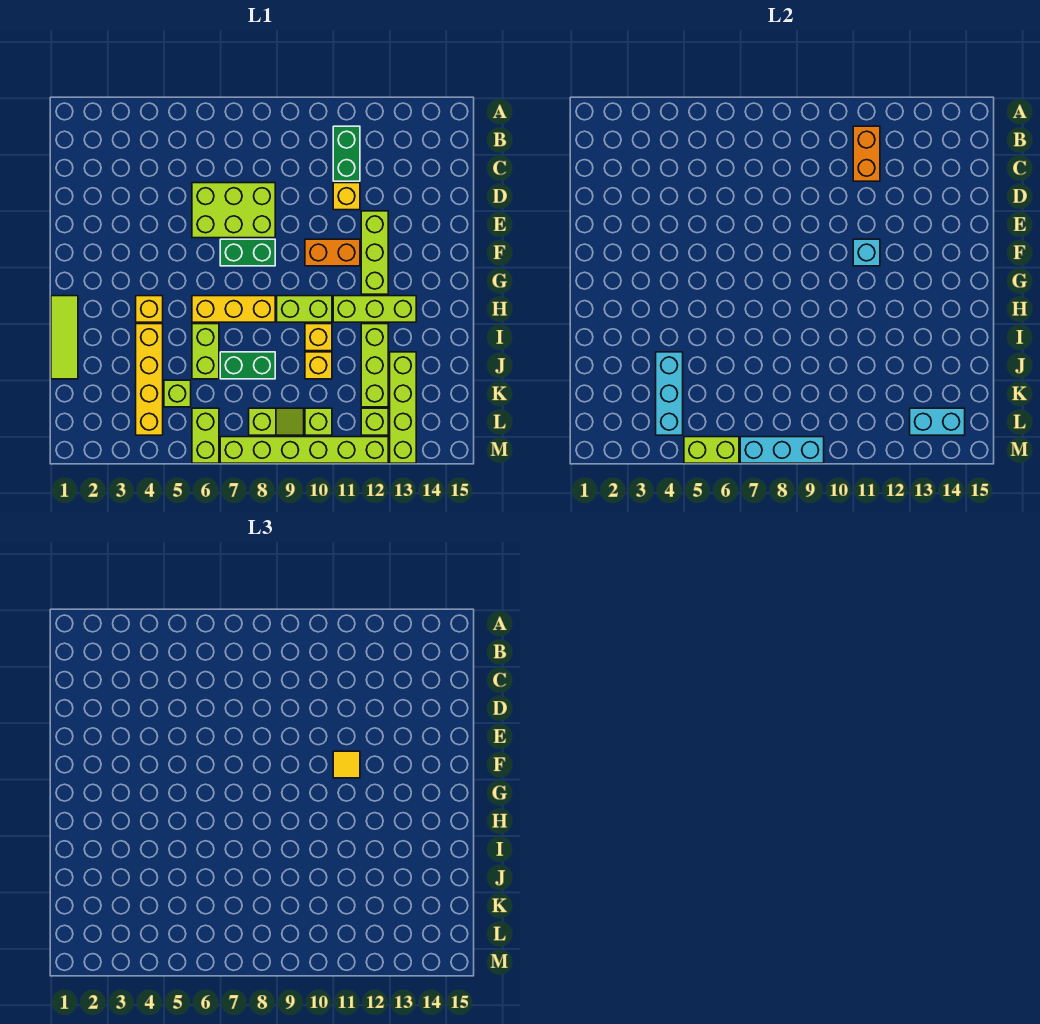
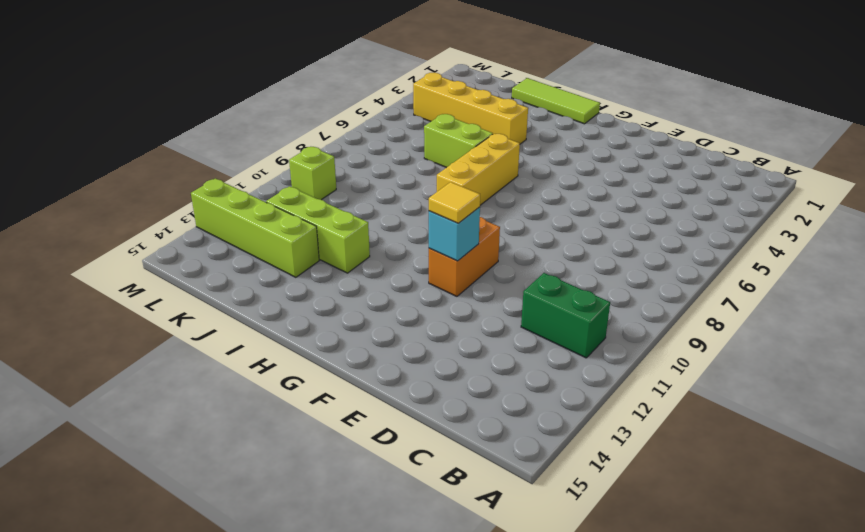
none -> lime brick D6:E8 level 1
none -> yellow brick D11 level 1
none -> lime brick E12:G12 level 1
none -> green brick F7:F8 level 1

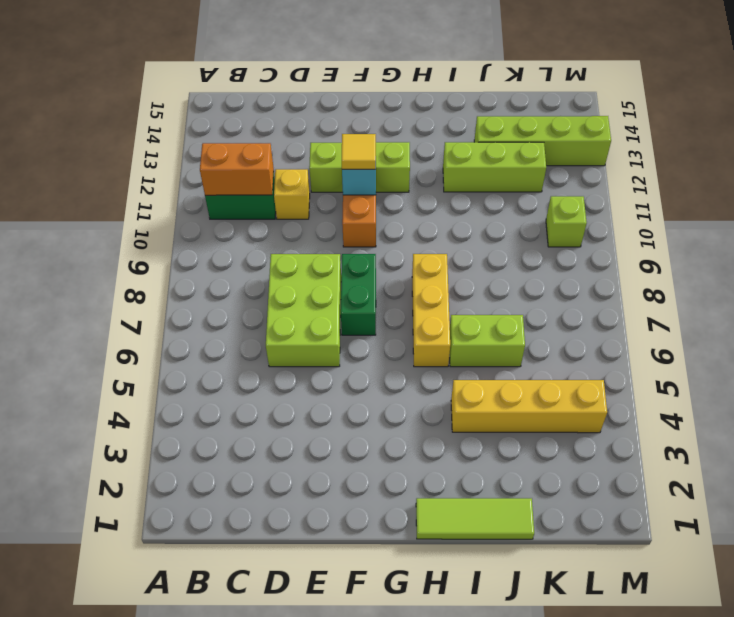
none -> yellow brick H4 level 1
none -> lime brick H9:H10 level 1
none -> lime brick H11:H13 level 1
none -> yellow brick I10 level 1

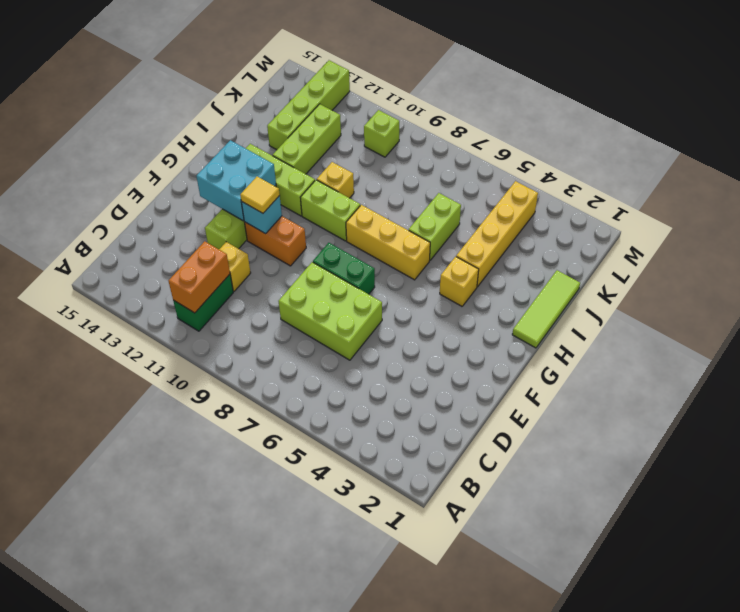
cyan brick F12:G13 level 2 -> none
none -> green brick J7:J8 level 1
none -> yellow brick J10 level 1
none -> lime brick K5 level 1
none -> lime brick L6:M6 level 1

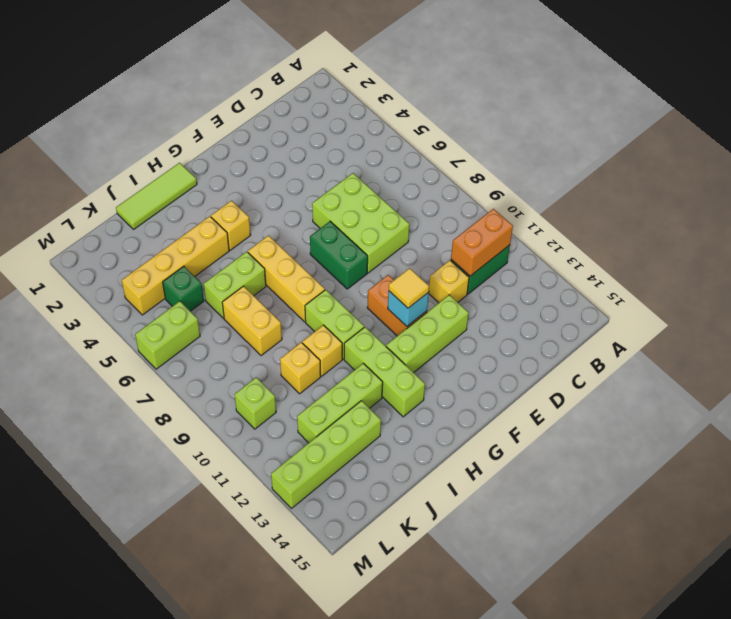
yellow brick J7:J8 level 1 -> green brick J7:J8 level 1
green brick K5 level 1 -> lime brick K5 level 1
none -> lime slope L8:L9 level 1 top 8
none -> lime brick L12 level 1
none -> lime brick M7:M12 level 1
none -> cyan brick J4:L4 level 2

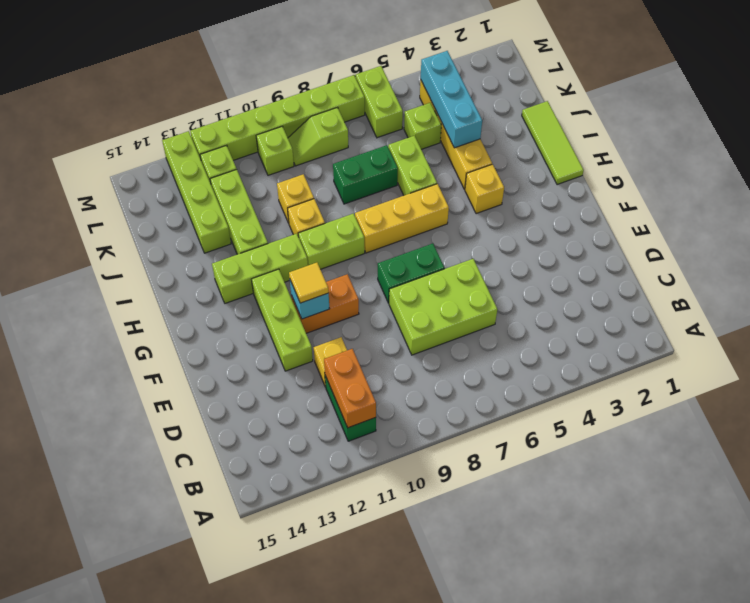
none -> cyan brick L13:L14 level 2
none -> lime brick M5:M6 level 2
none -> cyan brick M7:M9 level 2

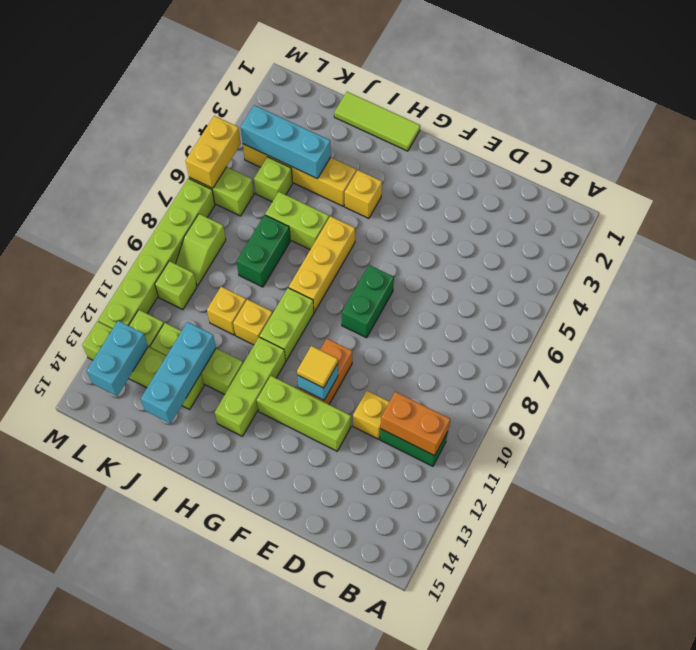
cyan brick J12:J14 level 2 -> cyan brick M7:M9 level 2
yellow brick M5:M6 level 2 -> lime brick M5:M6 level 2
none -> lime brick D6:E8 level 1

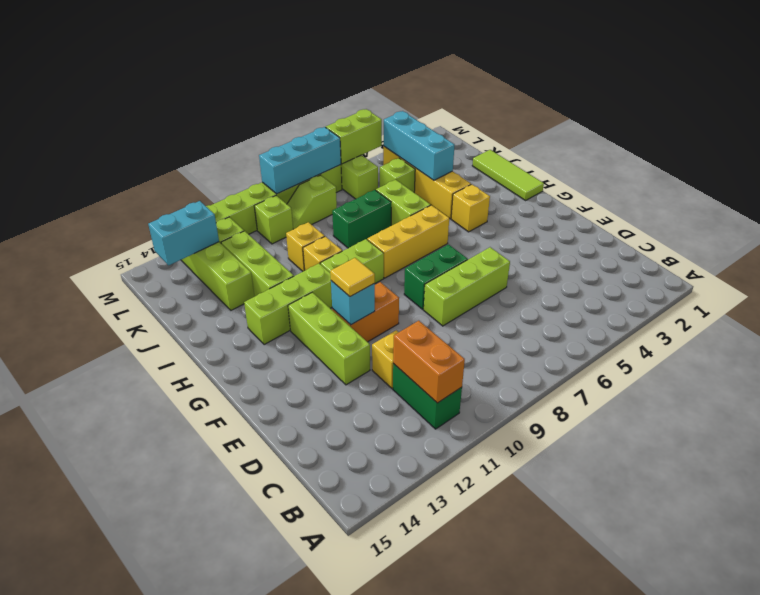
lime brick E6:E8 level 1 -> lime brick D6:E8 level 1

